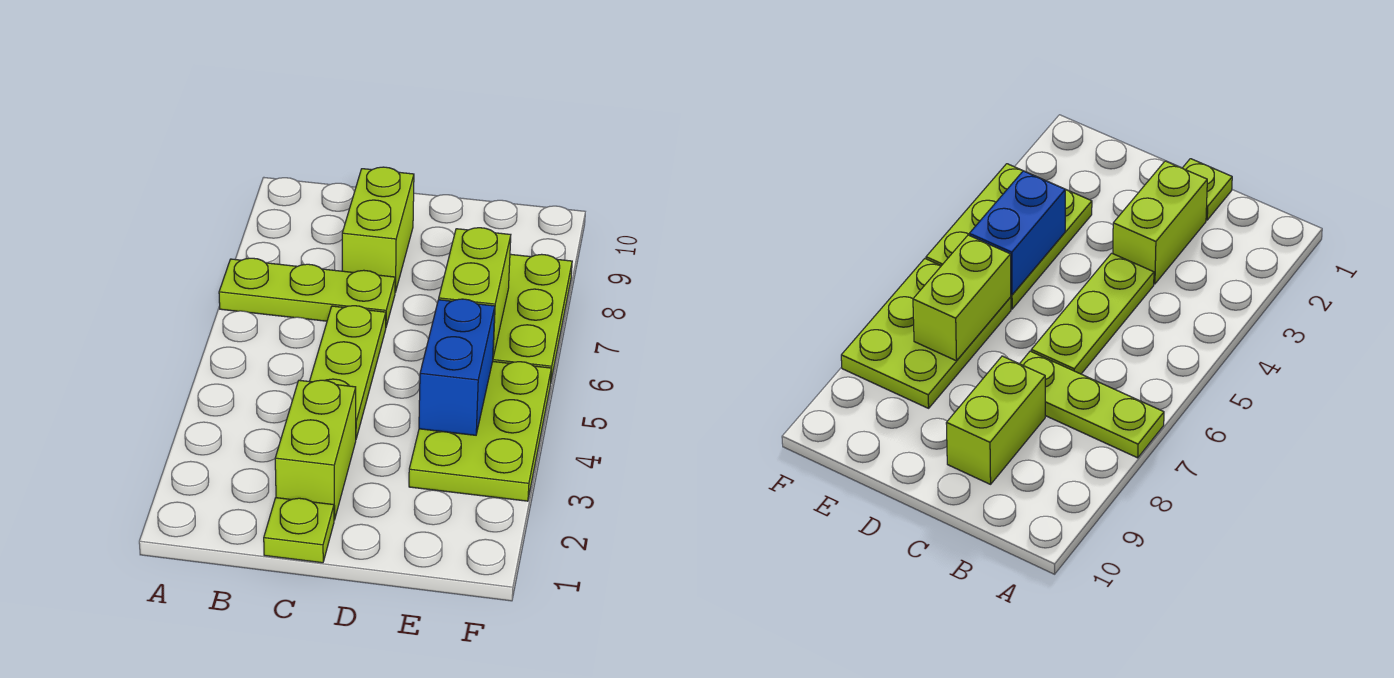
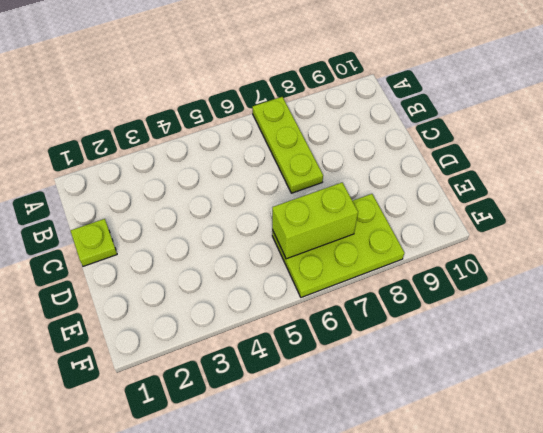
none -> lime brick C2:C3 level 1
none -> lime plate C4:C6 level 1

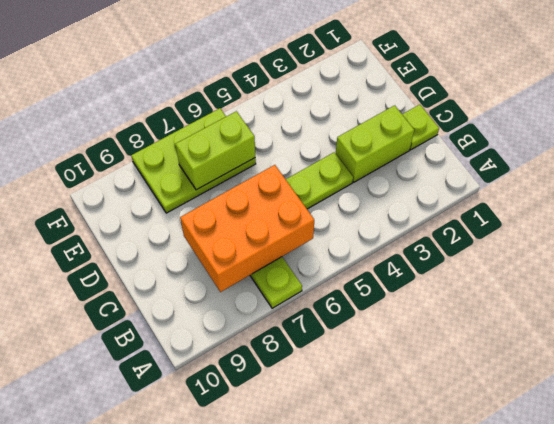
orange brick B6:C8 level 2 -> none
none -> lime brick C8:C9 level 1
none -> lime plate E3:F5 level 1

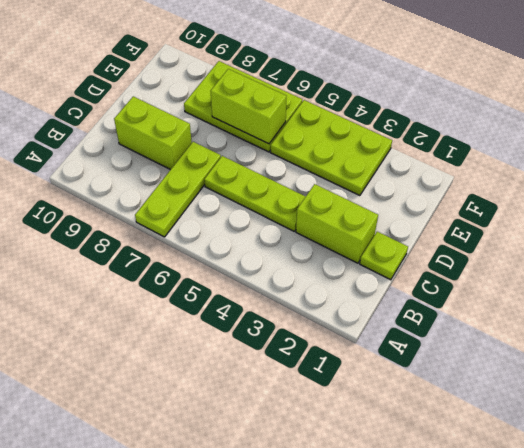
none -> blue brick E4:E5 level 2

